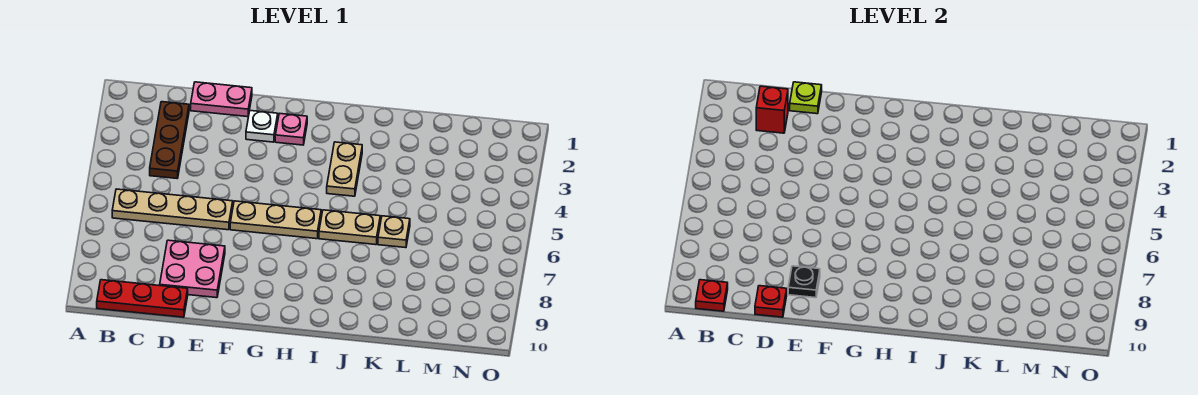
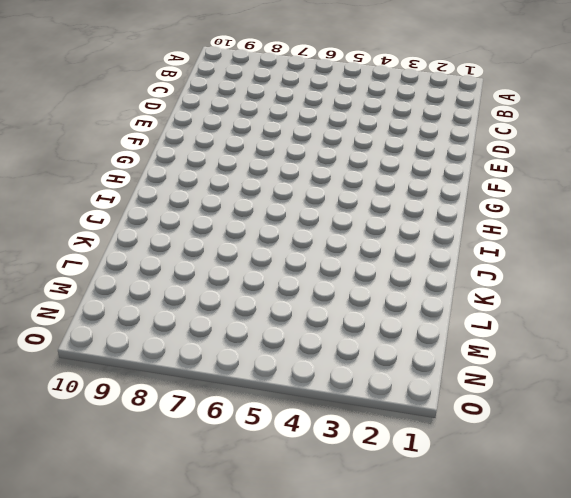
none -> tan plate B6:E6 level 1
none -> red plate B10:D10 level 1
none -> brown plate C2:C4 level 1

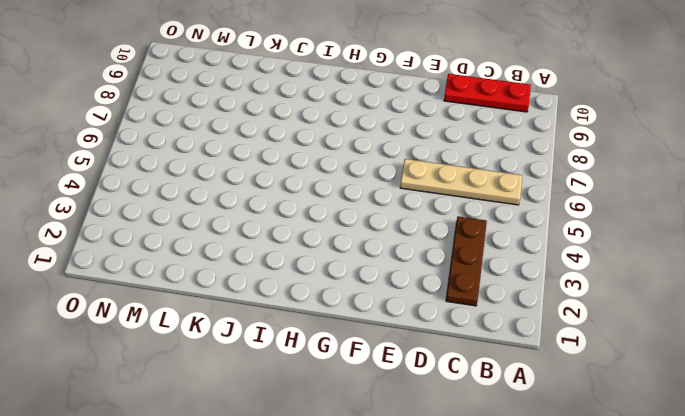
none -> pink plate D1:E1 level 1
none -> pink plate D8:E9 level 1
none -> white plate F2 level 1

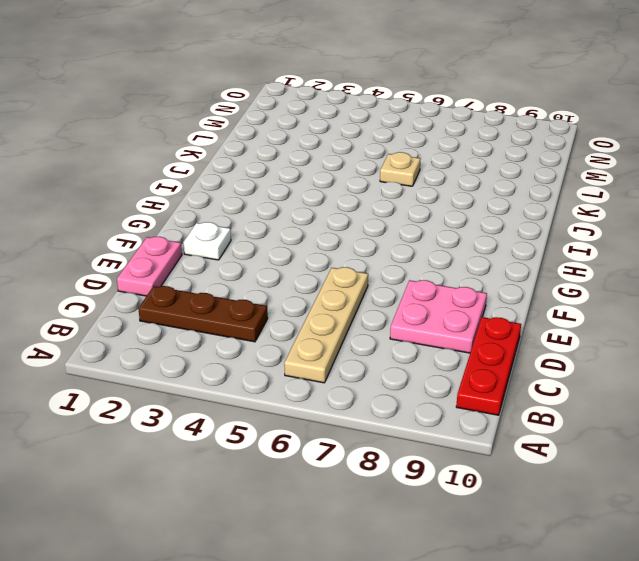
none -> tan plate F6:H6 level 1
none -> pink plate G2 level 1
none -> tan plate I3:I4 level 1

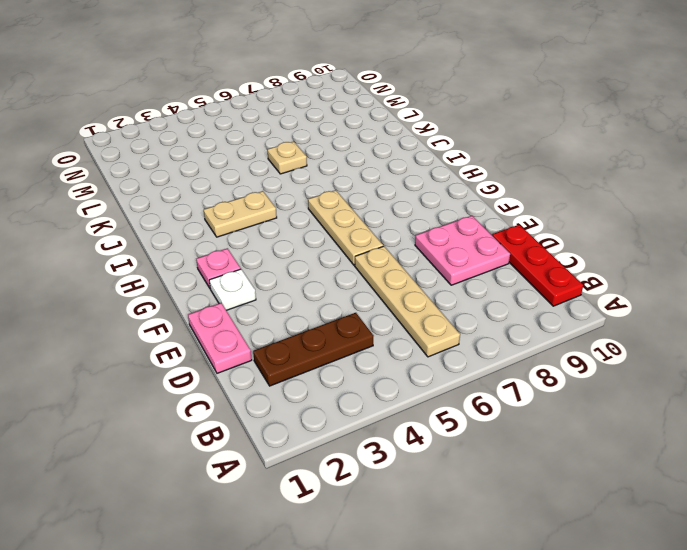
none -> tan plate I6:J6 level 1
none -> red plate B10 level 2
none -> red brick C2 level 2

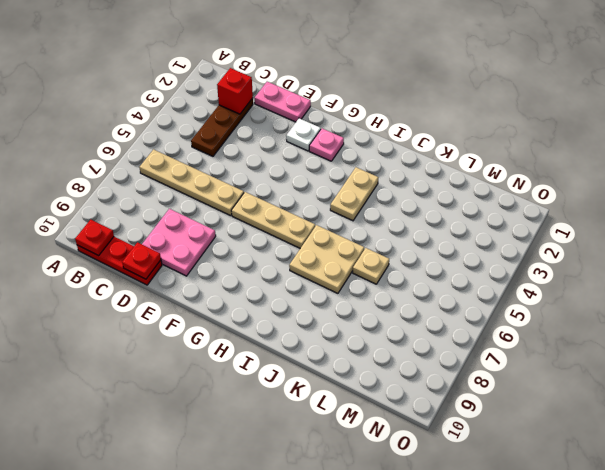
tan plate I6:J7 level 1 -> tan plate I6:J6 level 1
none -> lime plate D1 level 2
none -> black plate E9 level 2

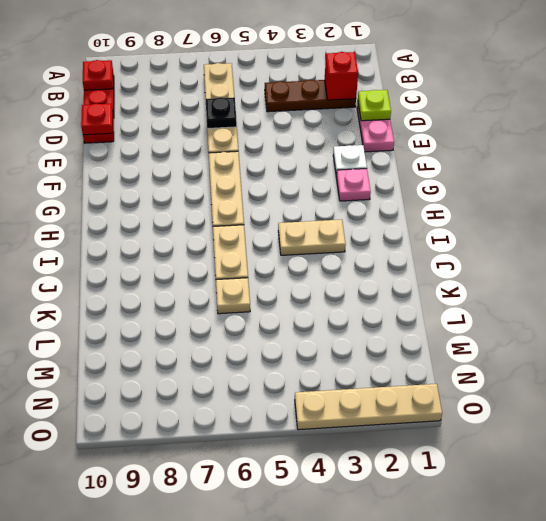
black plate D6 level 2 -> black plate E9 level 2
tan plate O1:O4 level 1 -> none
none -> pink plate D8:E9 level 1

